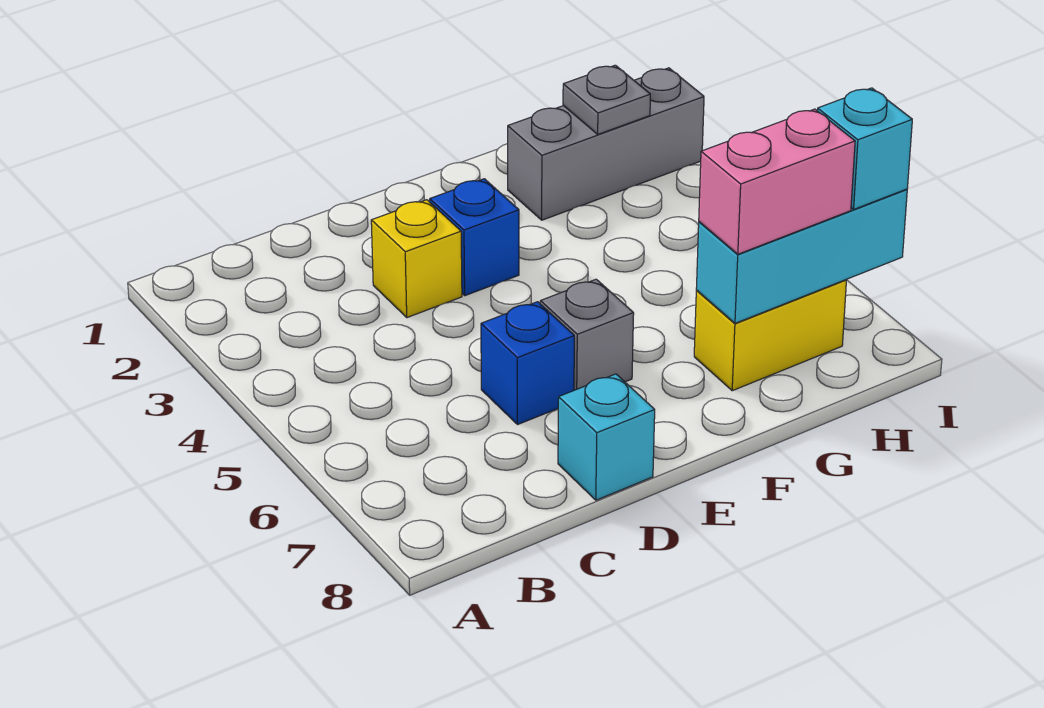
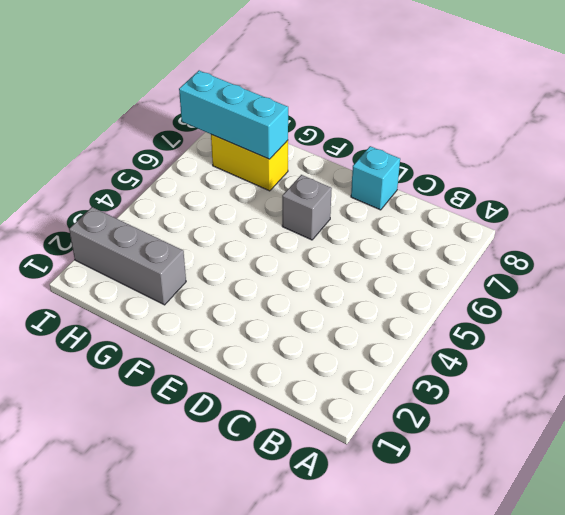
none -> yellow brick D3 level 1
none -> blue brick D6 level 1

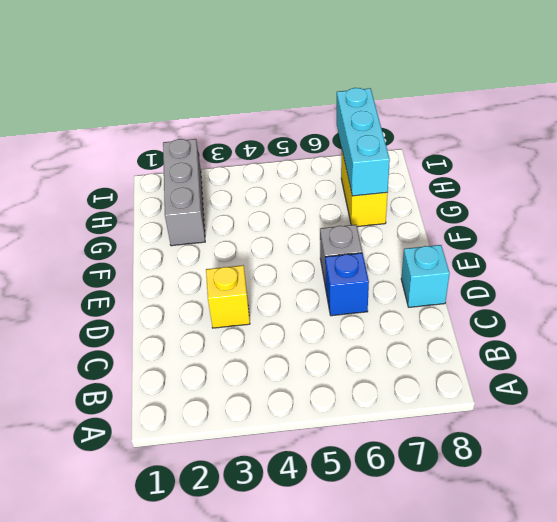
none -> blue brick E3 level 1
none -> grey plate H2 level 2

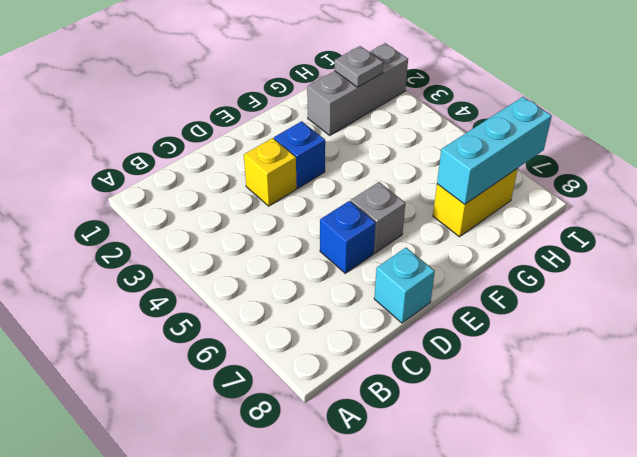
none -> pink brick G7:H7 level 3
none -> cyan brick I7 level 3

